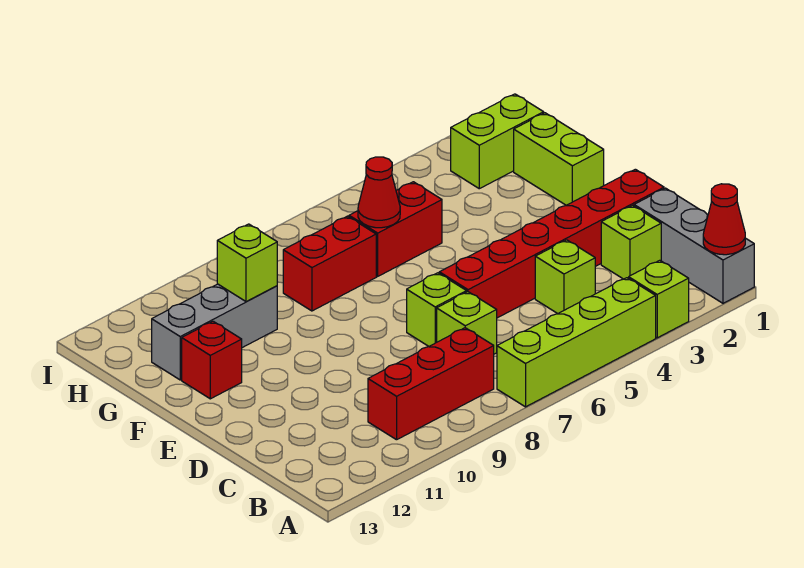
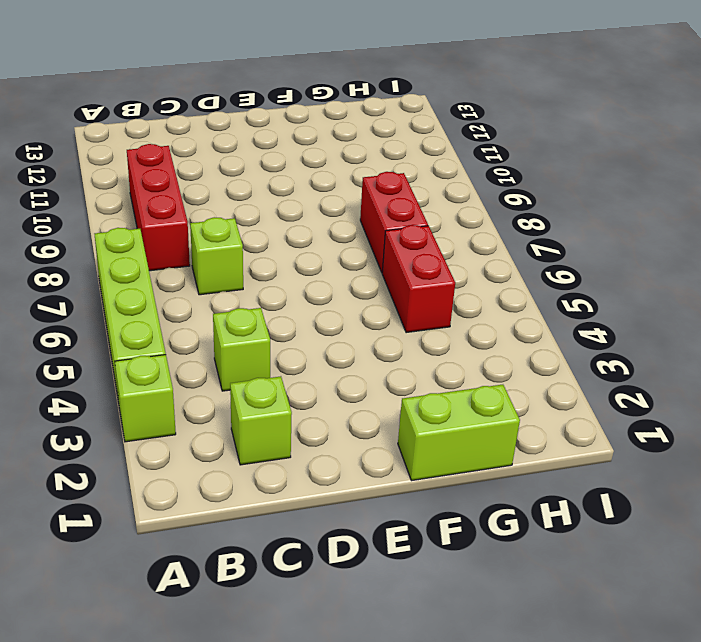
none -> grey brick A1:C1 level 1
none -> red brick D1:D6 level 1
none -> lime brick D7 level 1

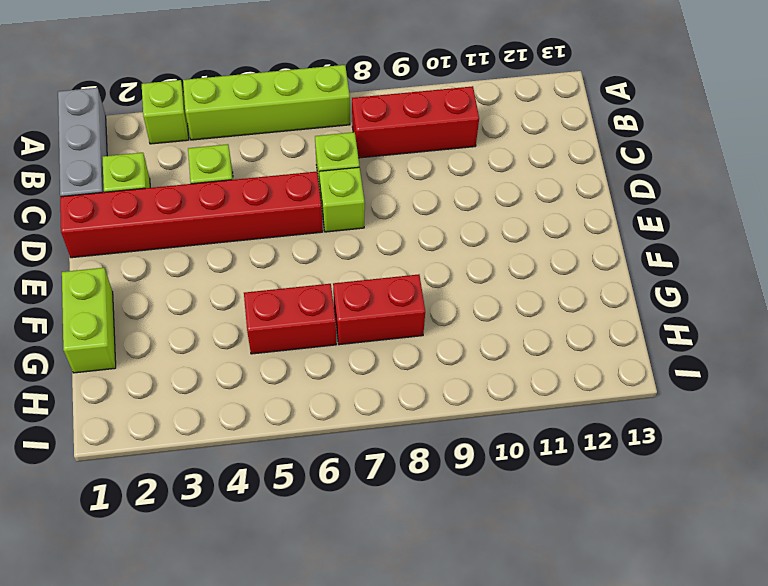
none -> red brick F12 level 1
none -> grey brick G10:G12 level 1
none -> lime brick H1:H2 level 1

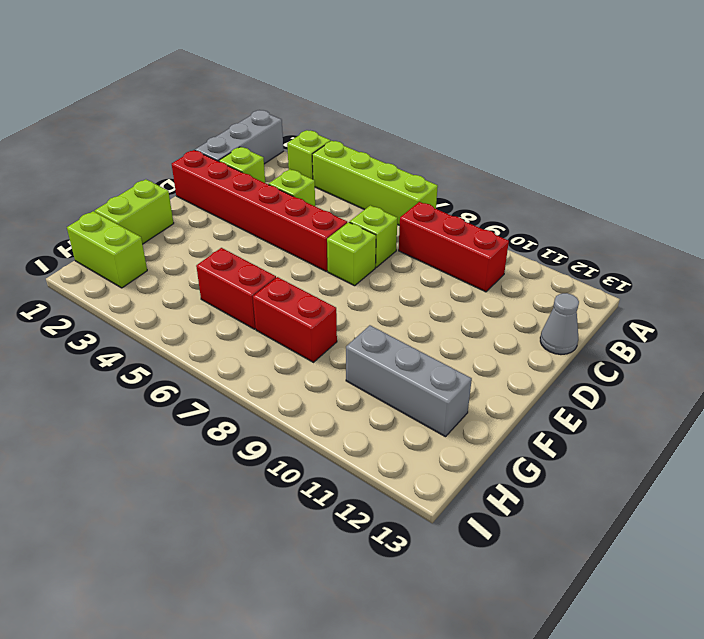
grey cone C13 level 1 -> none
none -> red brick F12 level 1
none -> red cone A1 level 2
none -> red cone G6 level 2

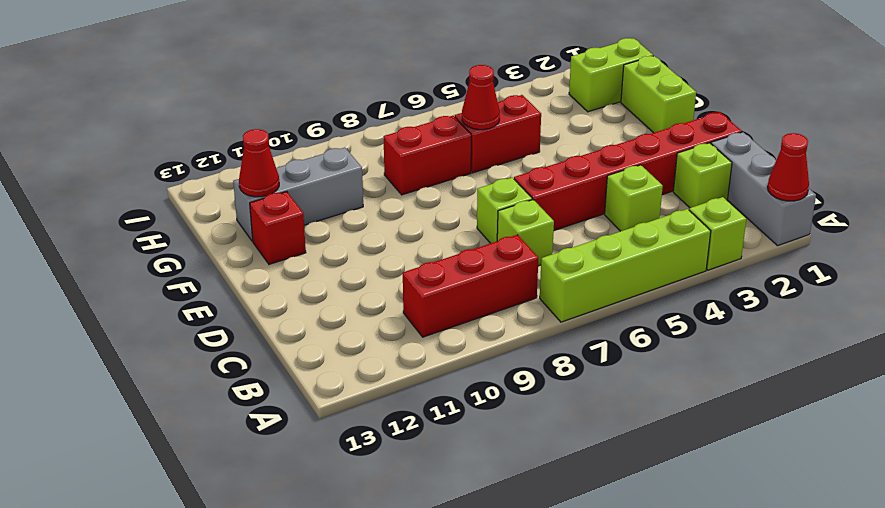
red cone G12 level 2 -> none
none -> lime brick G10 level 2

